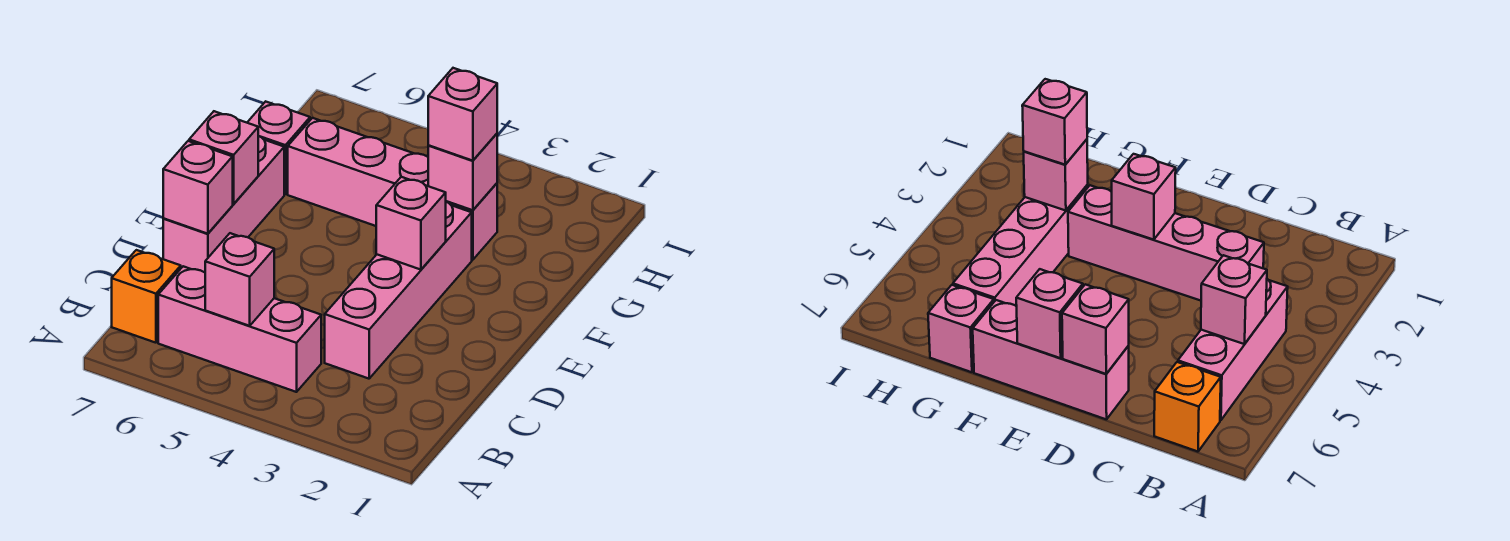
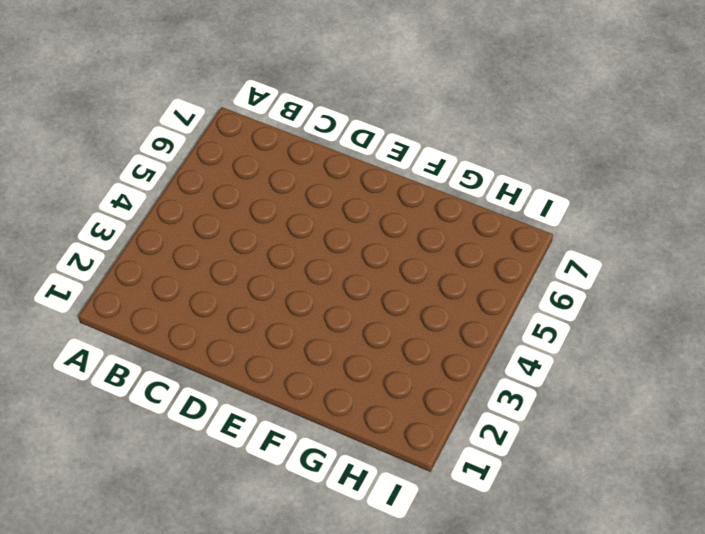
none -> pink brick B4:B6 level 1
none -> orange brick B7 level 1
none -> pink brick C3:F3 level 1

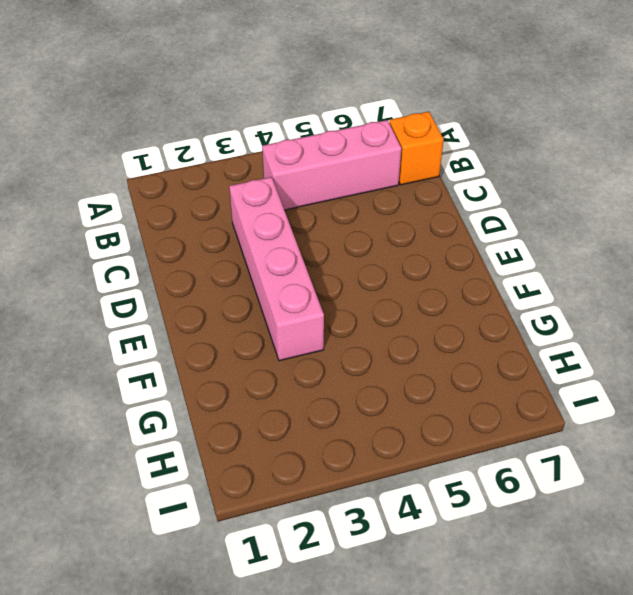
none -> pink brick D7:F7 level 1
none -> pink brick G3:G6 level 1
none -> pink brick G7 level 1

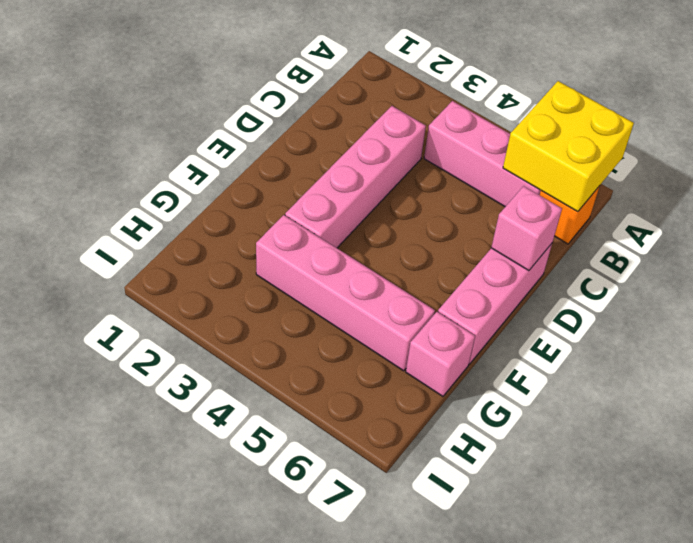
yellow brick A6:B7 level 2 -> none
none -> pink brick B5 level 2
none -> pink brick E3 level 2
none -> pink brick E7 level 2

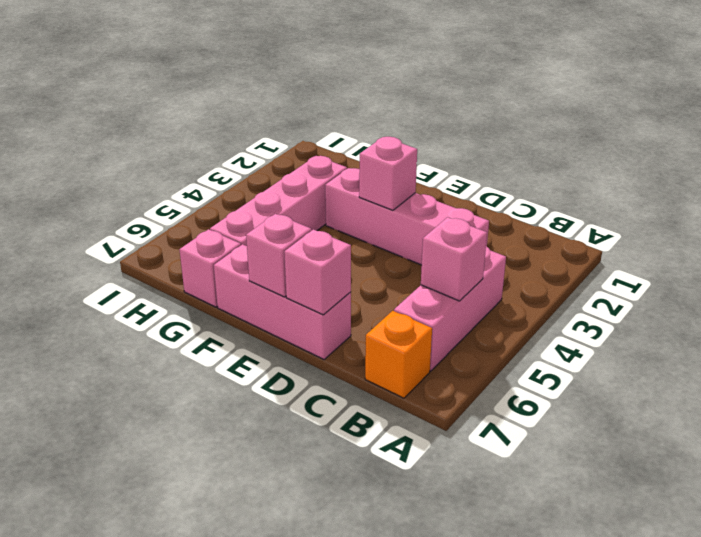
none -> pink brick G3 level 2
none -> pink brick G3 level 3

